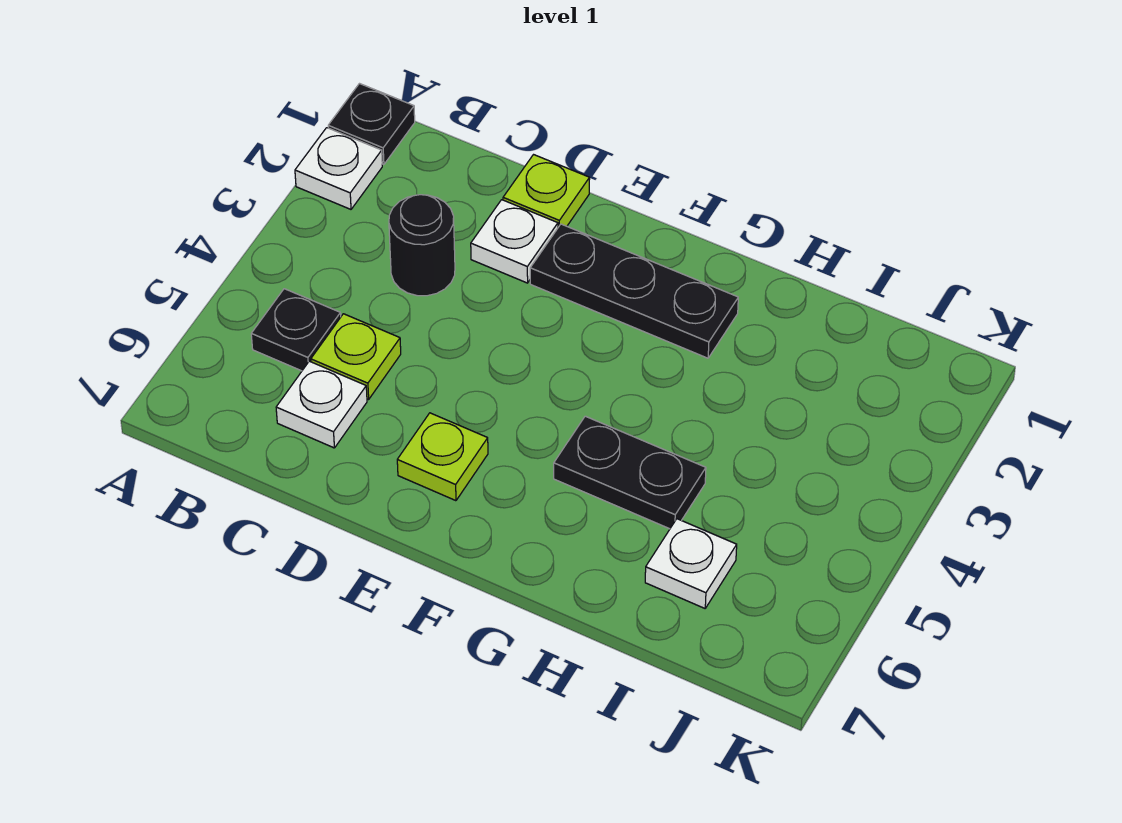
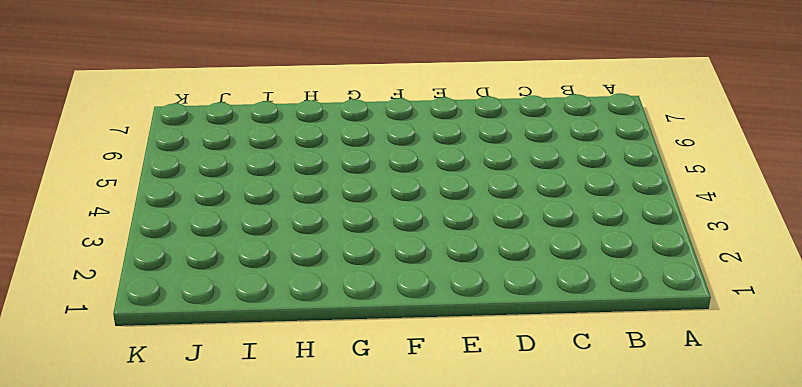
none -> black plate A1 level 1
none -> white plate A2 level 1
none -> black plate B5 level 1

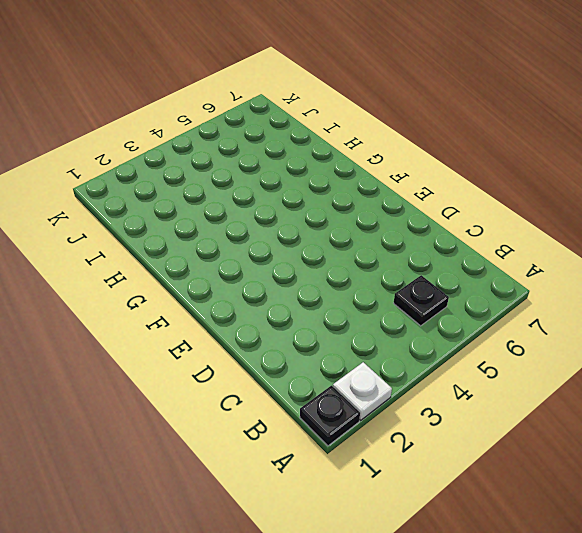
none -> black round brick C3 level 1
none -> lime plate C5 level 1
none -> white plate C6 level 1

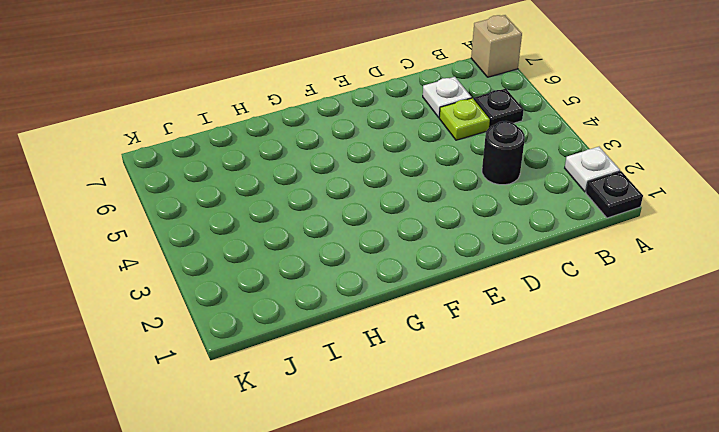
tan brick A7 level 1 -> none
none -> lime plate D1 level 1
none -> white plate D2 level 1
none -> black plate E2:G2 level 1

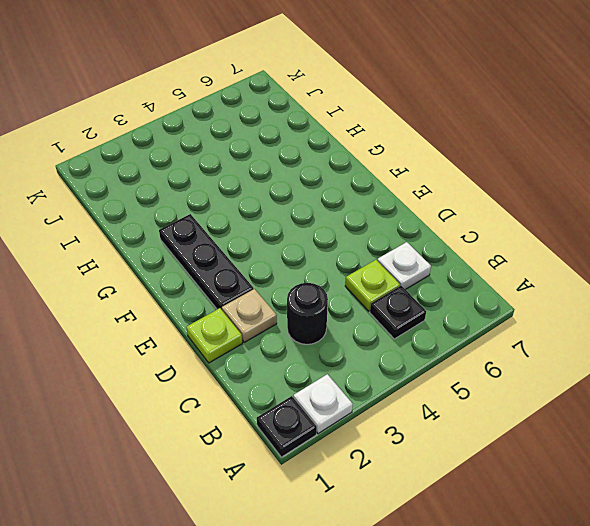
tan plate D2 level 1 -> white plate D2 level 1
none -> lime plate E6 level 1
none -> black plate G5:H5 level 1
none -> white plate I6 level 1

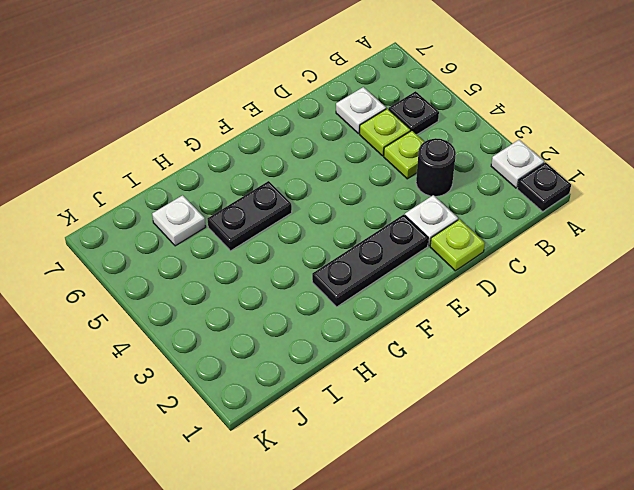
lime plate C4 level 1 -> lime plate E6 level 1

